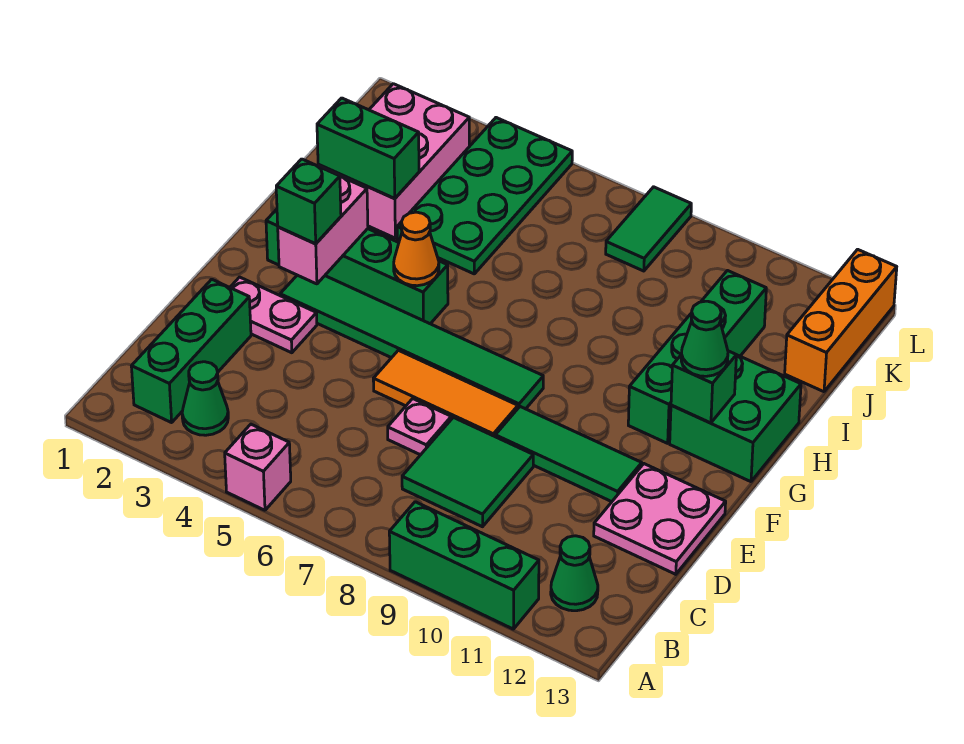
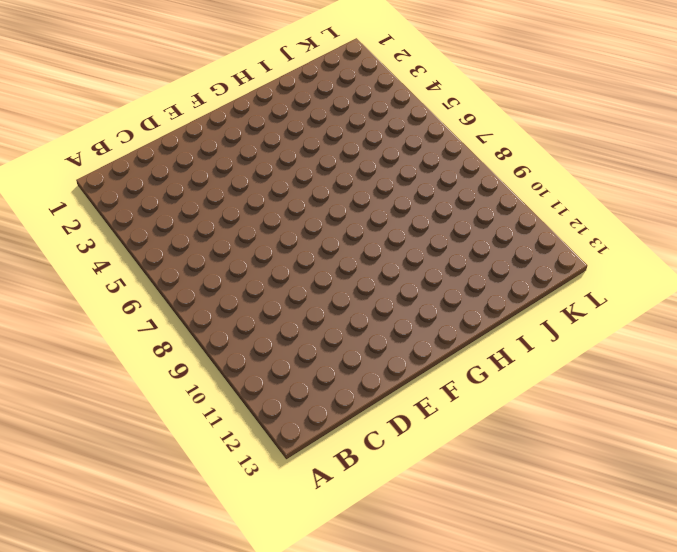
none -> pink brick A5 level 1
none -> green brick A9:A11 level 1
none -> green brick B2:D2 level 1

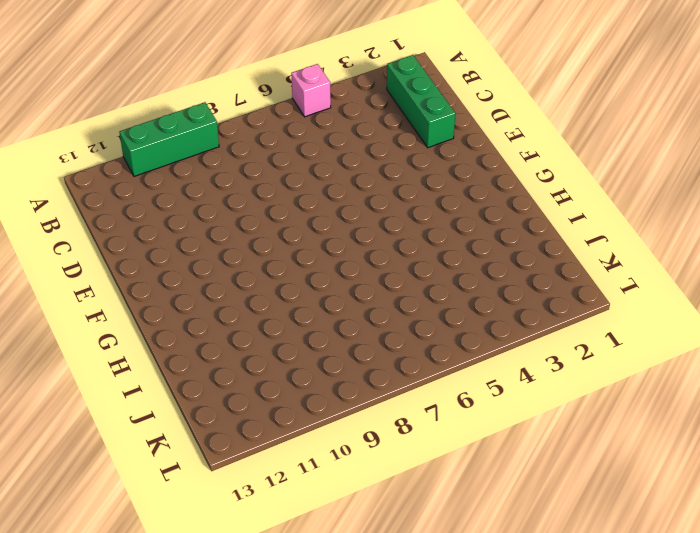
none -> green cone B3 level 1
none -> green cone B12 level 1
none -> green tile C8:D9 level 1

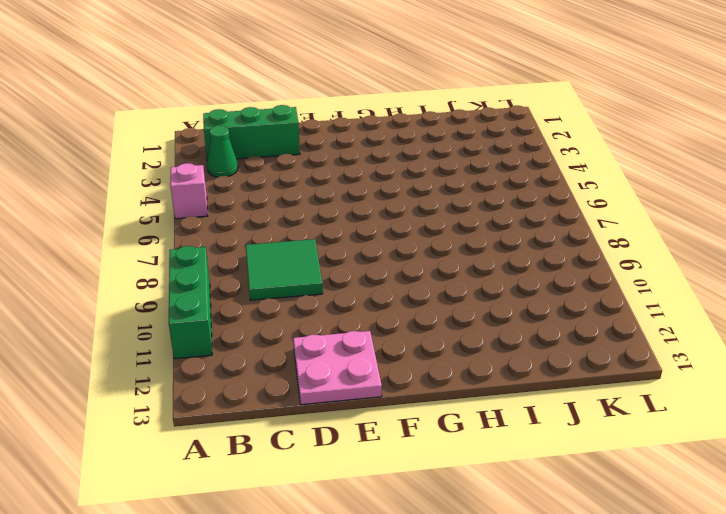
none -> green cone B12 level 1
none -> pink plate D7 level 1
none -> pink plate E2:E3 level 1

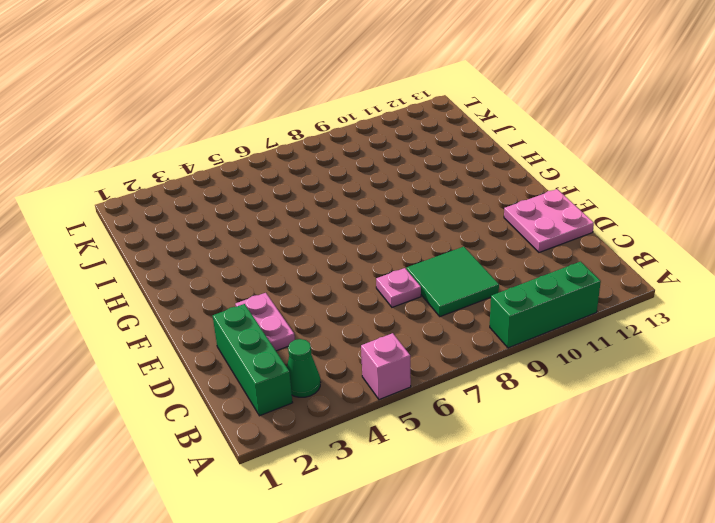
pink plate D3:E3 level 1 -> pink plate E2:E3 level 1
none -> green cone B12 level 1
none -> orange tile E6:E8 level 1
none -> green tile E9:E11 level 1

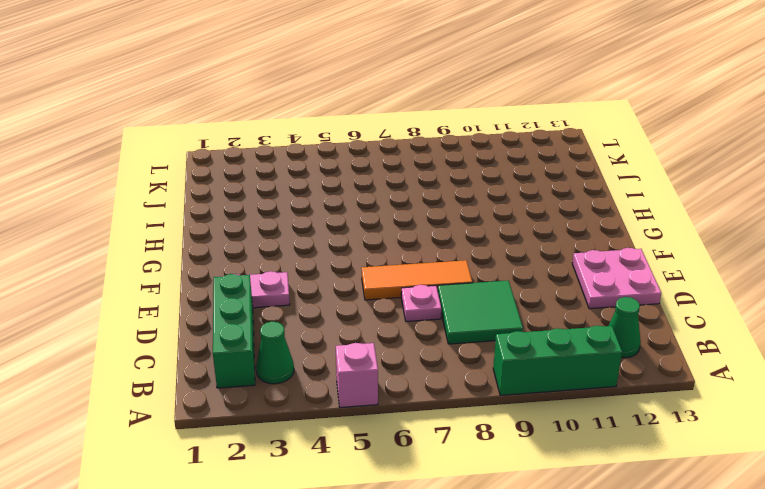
none -> green tile E9:E11 level 1
none -> green tile F3:F8 level 1
none -> green brick G2:G5 level 1

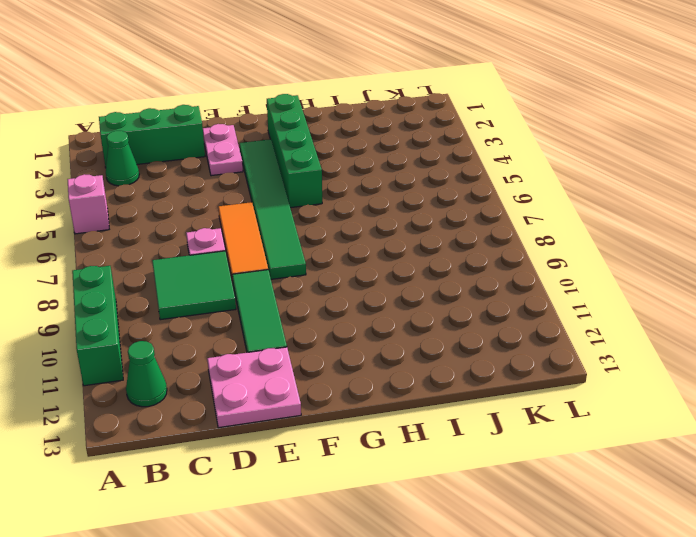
none -> green brick G11:J11 level 1
none -> green brick G12:H13 level 1
none -> pink brick I2:K3 level 1

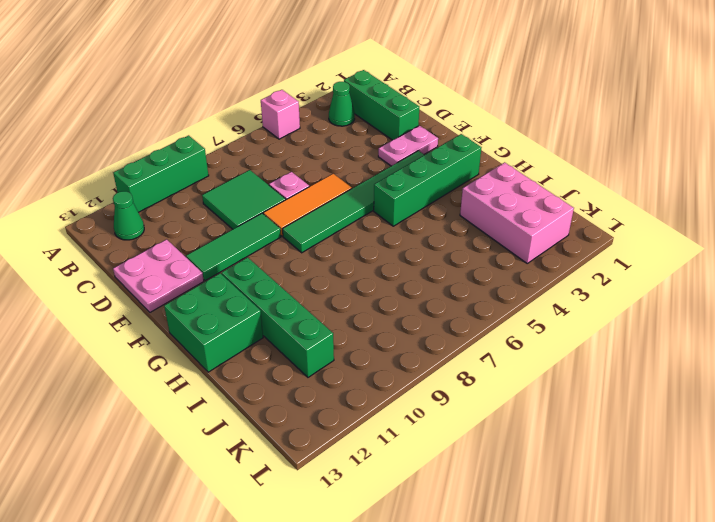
none -> green plate I4:L5 level 1
none -> orange brick J13:L13 level 1
none -> green tile K8:L8 level 1

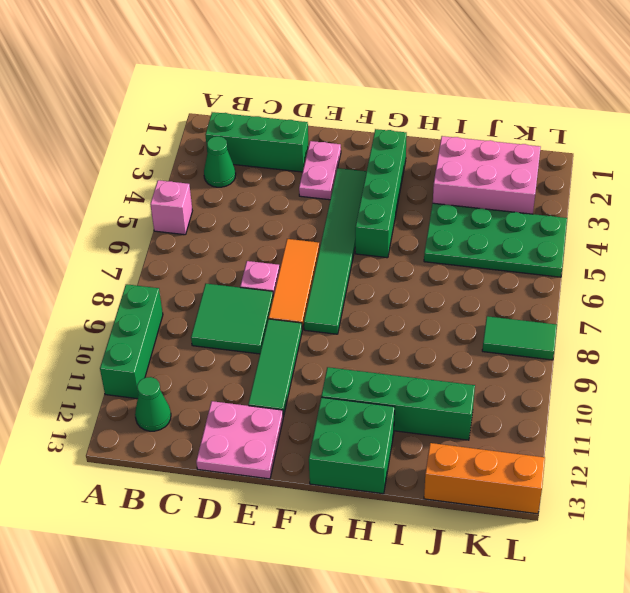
none -> pink brick F3:G3 level 2
none -> orange cone G5 level 2
none -> green brick G12 level 2

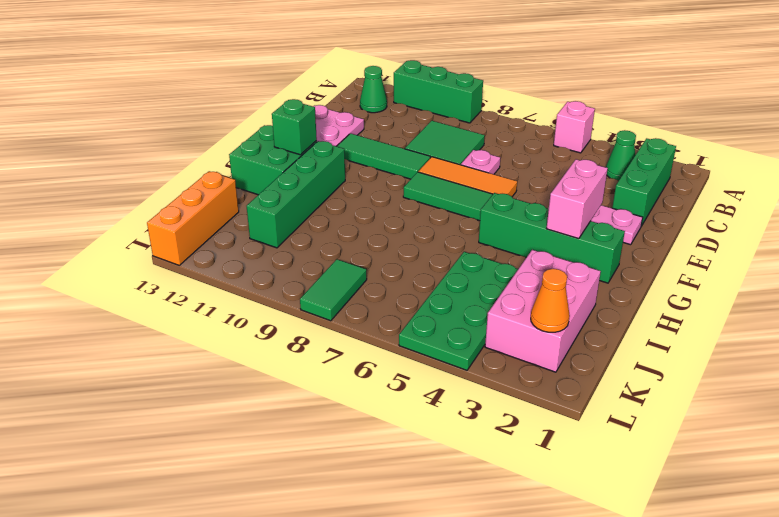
orange cone K2 level 2 -> orange cone G5 level 2
none -> green brick I2:I3 level 2
none -> green brick F3 level 3
none -> green cone G12 level 3

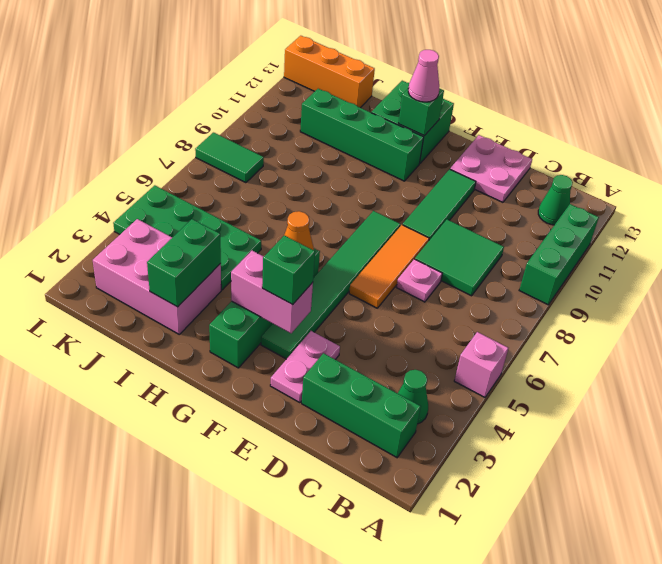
pink cone G12 level 3 -> green cone G12 level 3

